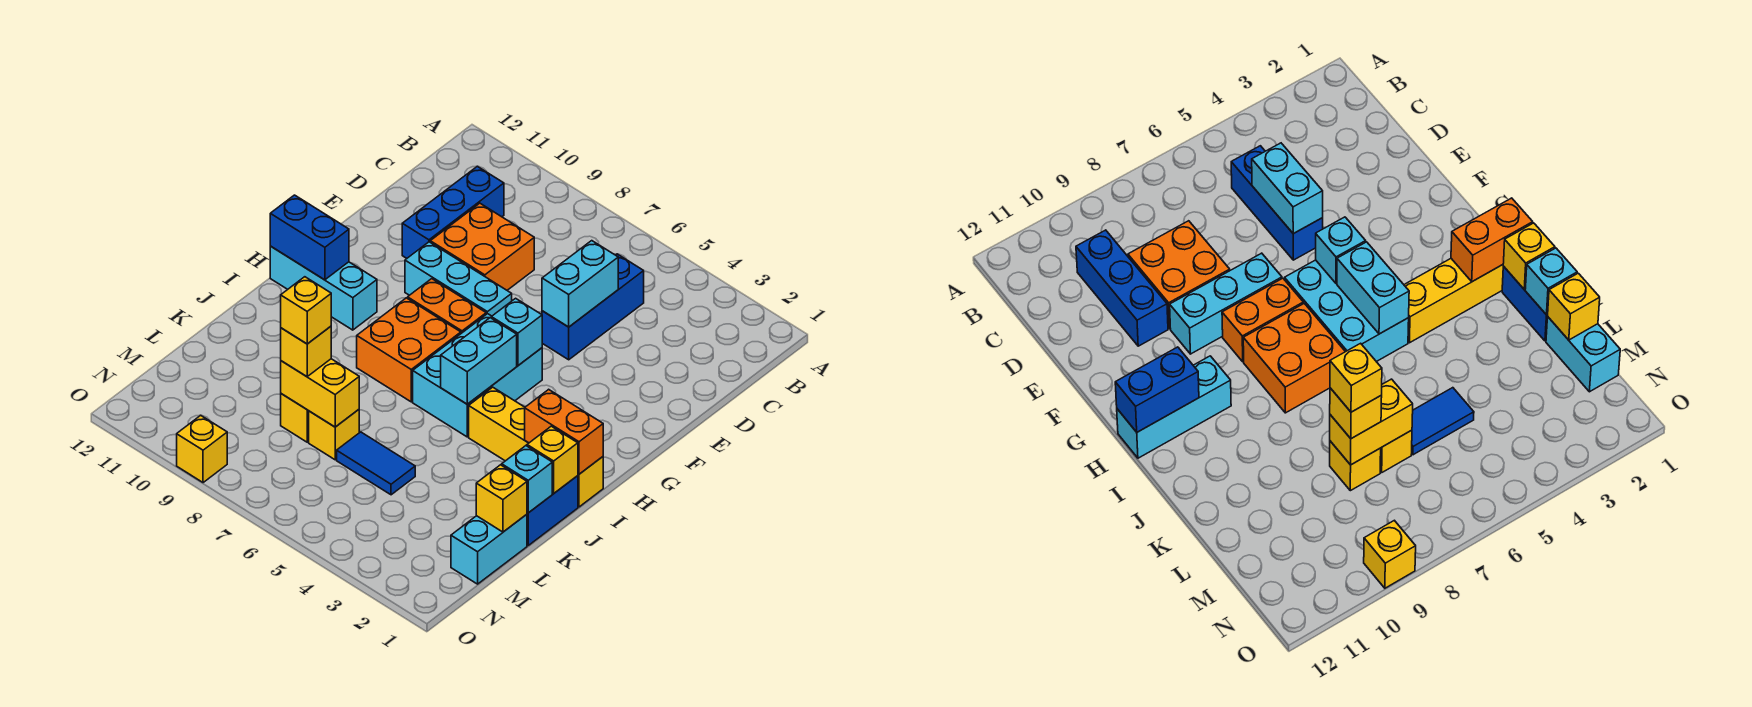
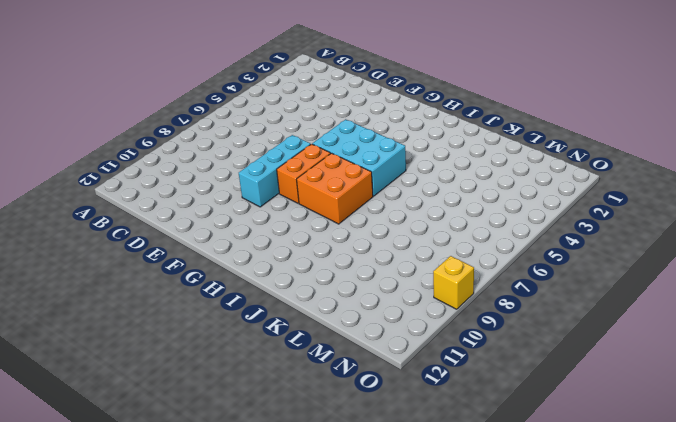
none -> blue brick C5:E5 level 1
none -> blue brick C10:E10 level 1
none -> orange brick D8:E9 level 1

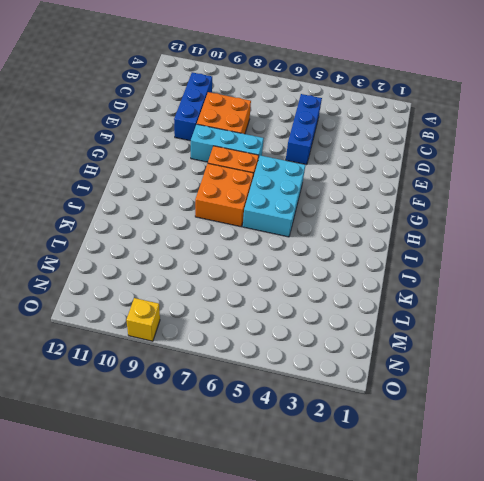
none -> cyan brick H10:H12 level 1
none -> yellow brick I1:I4 level 1
none -> blue brick J1:K1 level 1

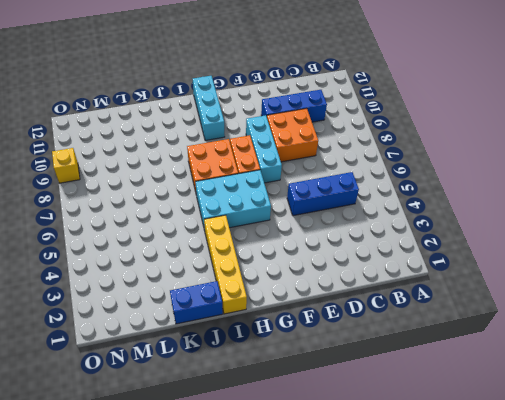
none -> cyan brick L1:M1 level 1
none -> blue tile L5:L6 level 1
none -> yellow brick L7 level 1

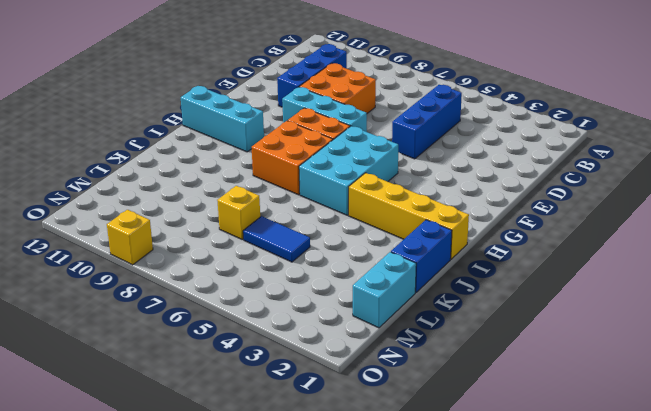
none -> yellow brick L8 level 1
none -> cyan brick D5:E5 level 2
none -> cyan brick G5 level 2

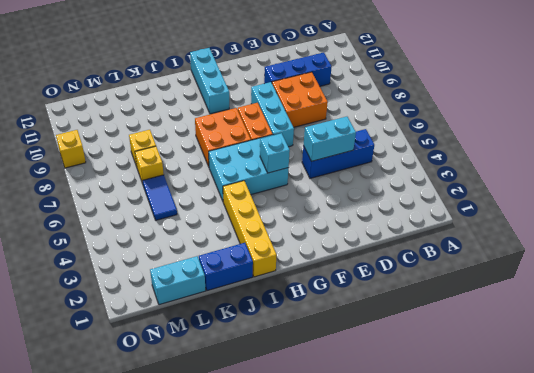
none -> cyan brick H5:I5 level 2
none -> blue brick H11:H12 level 2
none -> orange brick I1:I2 level 2

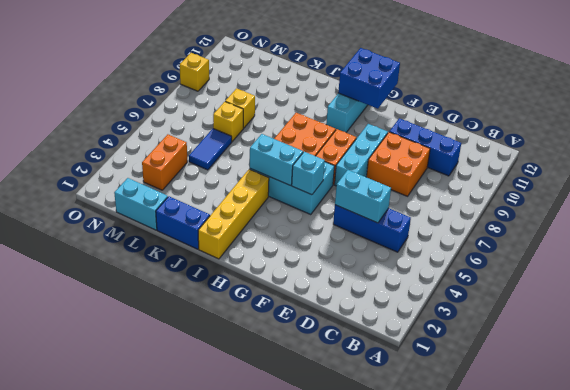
blue brick G11:H12 level 2 -> blue brick H11:H12 level 2
orange brick M3:M4 level 1 -> orange brick I1:I2 level 2
none -> yellow brick J1 level 2
none -> cyan brick K1 level 2
none -> yellow brick L1 level 2

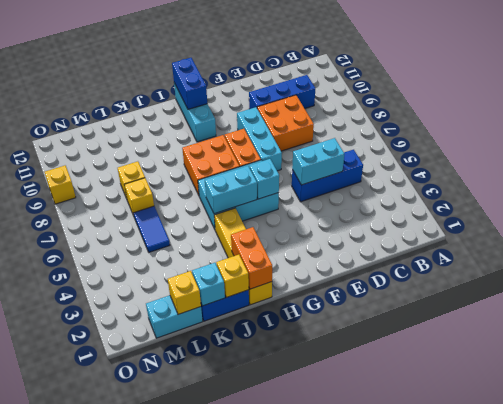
none -> yellow brick L7:L8 level 2
none -> yellow brick L8 level 3
none -> yellow brick L8 level 4

